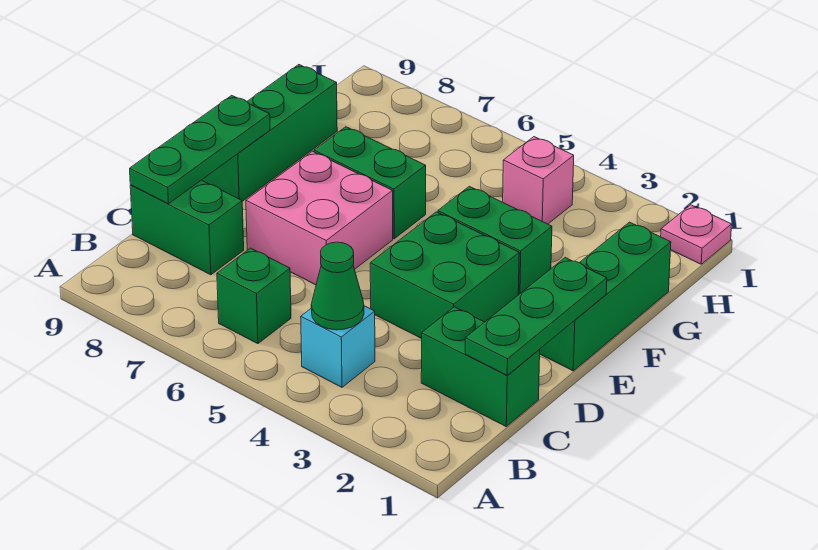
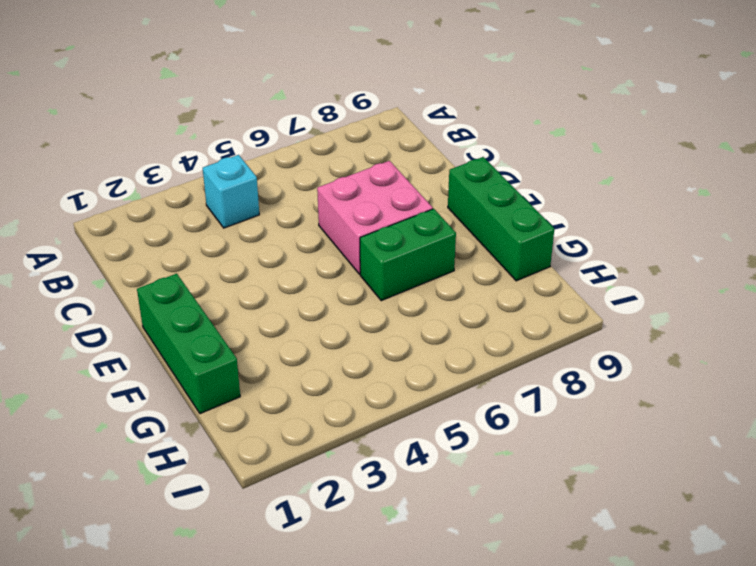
none -> green brick B6 level 1
none -> green brick C1:C2 level 1
none -> green brick C8:C9 level 1

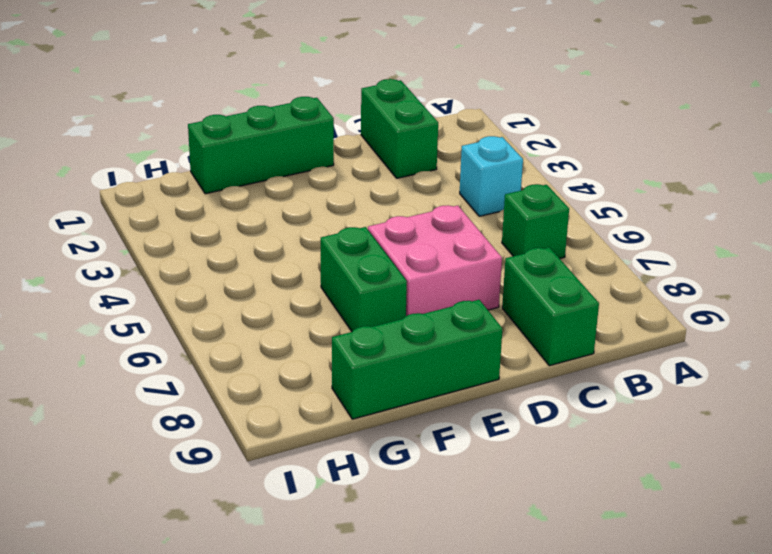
none -> green brick D3:E4 level 1
none -> green brick F3:F4 level 1
none -> pink brick H4 level 1

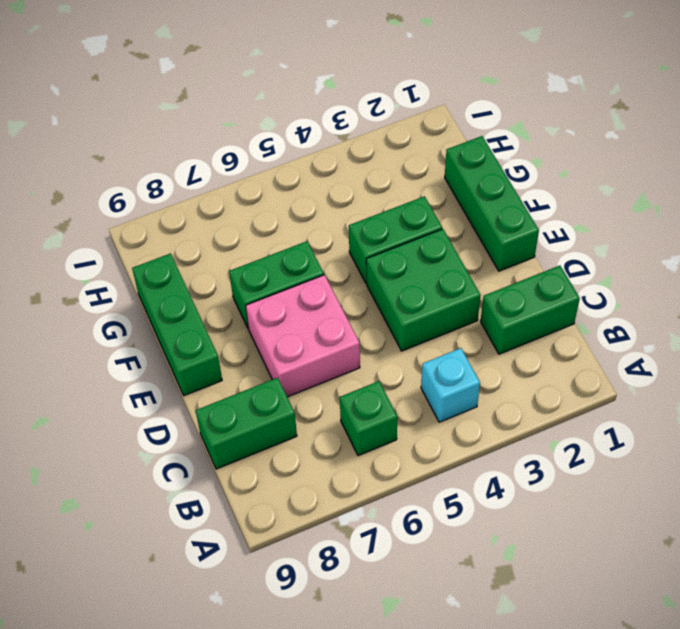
none -> pink brick H4 level 1
none -> pink plate I1 level 1
none -> green cone B4 level 2

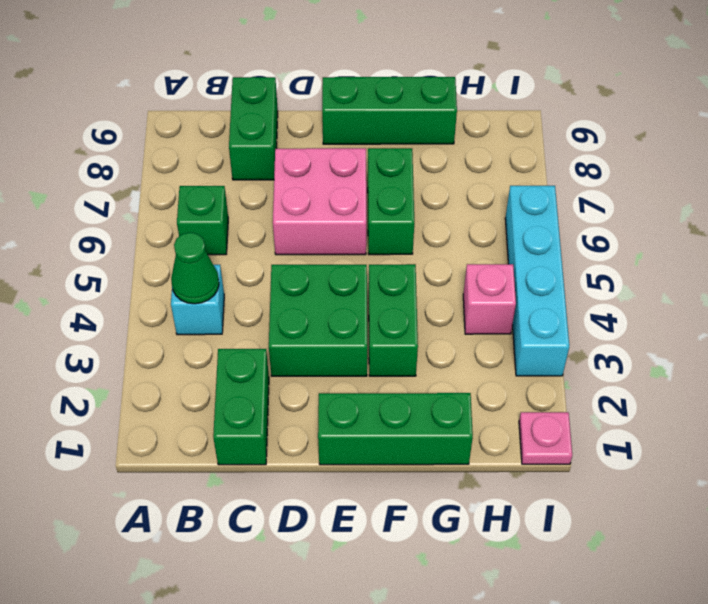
cyan brick I3:I6 level 1 -> none
none -> green plate C1:E1 level 2
none -> green plate C9:E9 level 2

